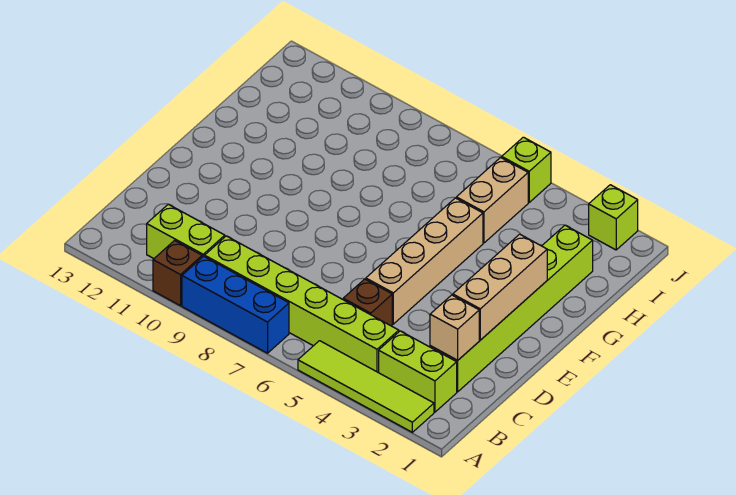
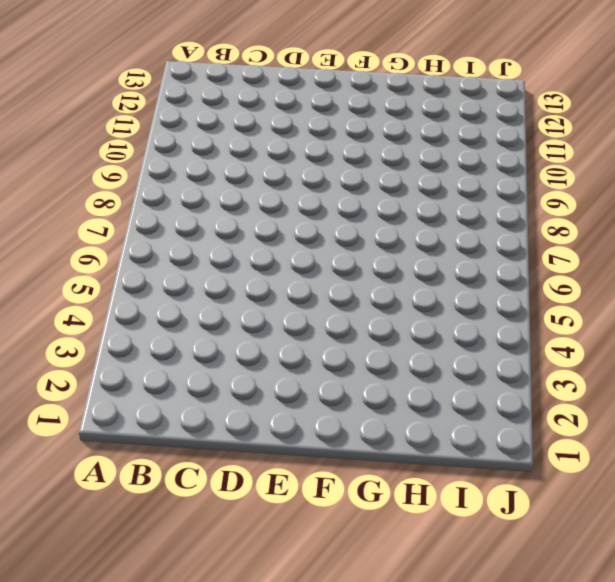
none -> lime tile A2:A5 level 1
none -> blue brick A7:A9 level 1
none -> brown brick A10 level 1

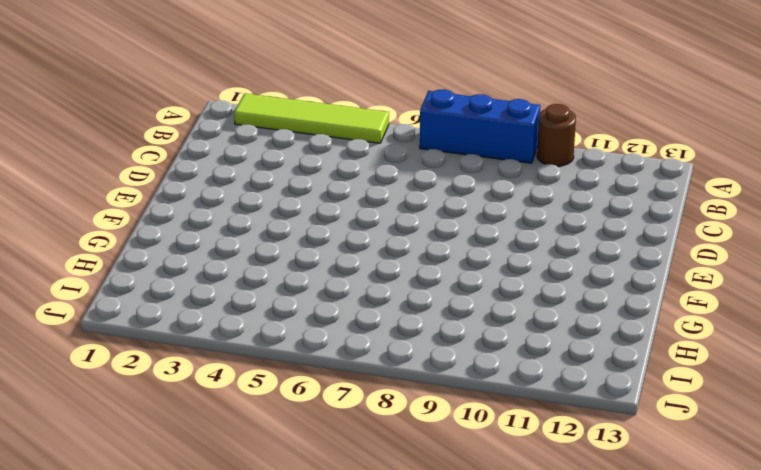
brown round brick A10 level 1 -> brown brick A10 level 1
none -> lime brick B2:B3 level 1
none -> lime brick B4:B9 level 1
none -> lime brick B10:B11 level 1

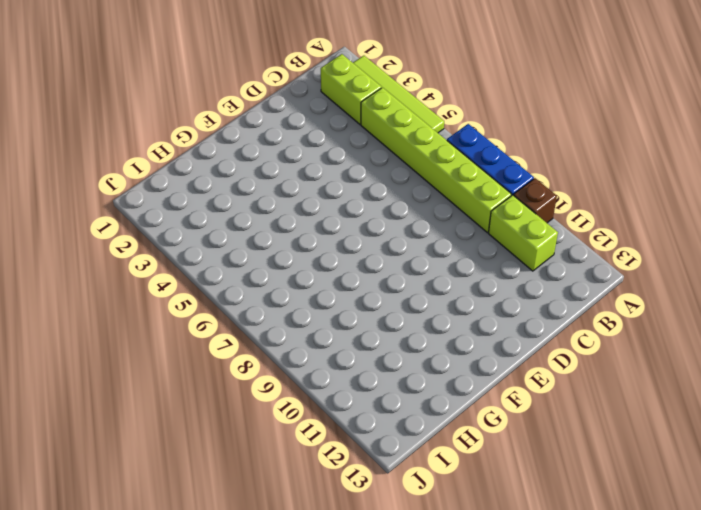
none -> lime brick C2:H2 level 1
none -> brown brick C5 level 1
none -> tan brick D5:G5 level 1

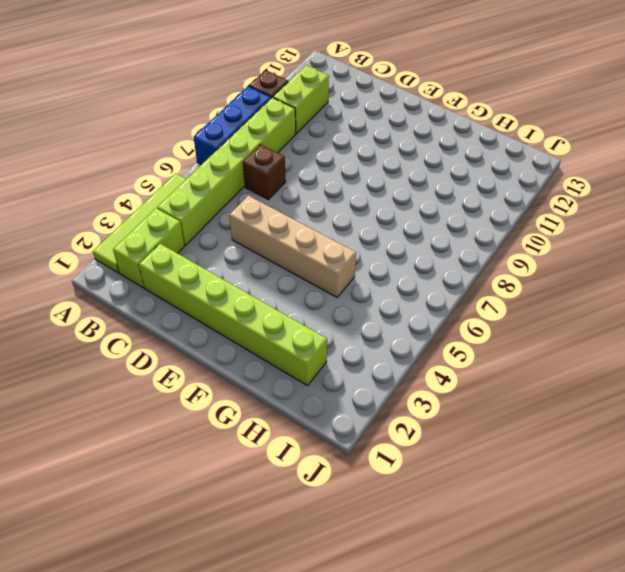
brown brick C7 level 1 -> brown brick C5 level 1
none -> tan brick H5:I5 level 1
none -> lime brick J2 level 1
none -> lime brick J5 level 1

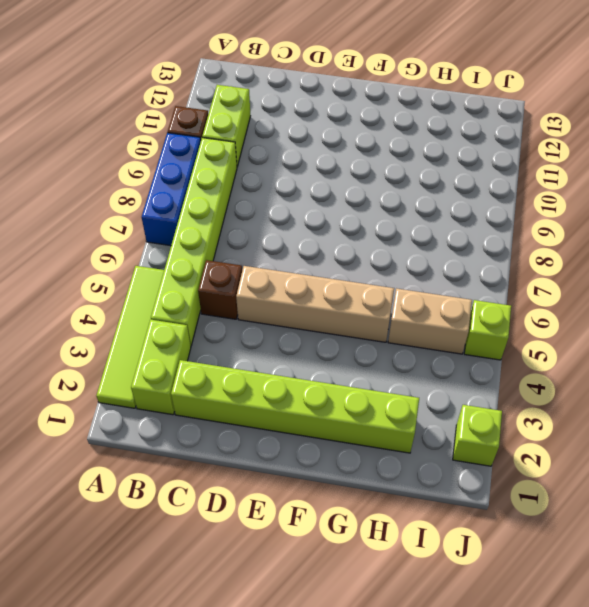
none -> tan brick C2 level 2
none -> tan brick D2:F2 level 2

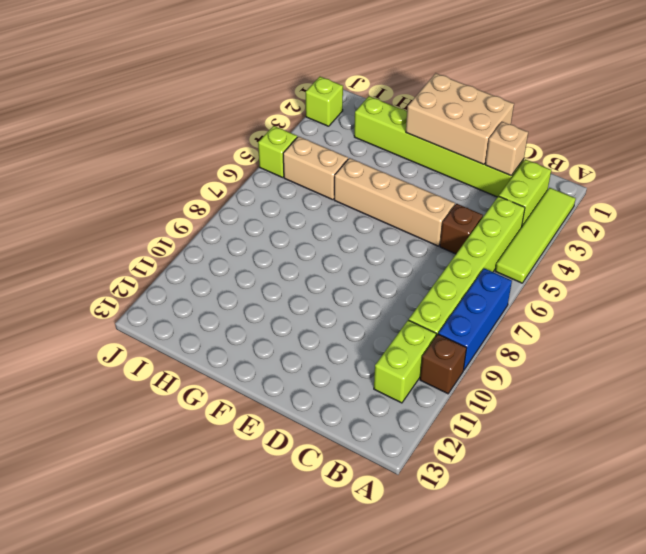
tan brick D1:F2 level 2 -> tan brick D2:F2 level 2

